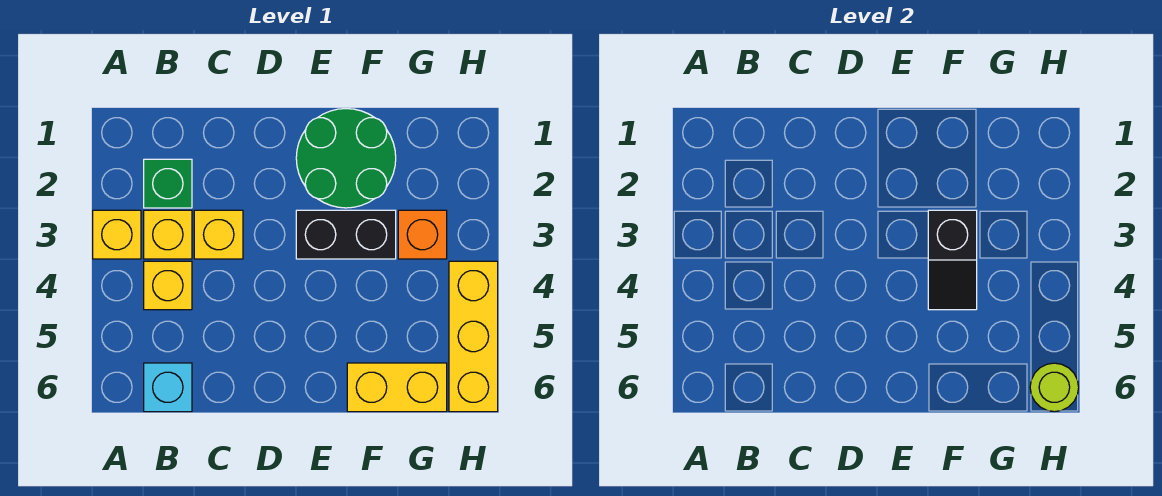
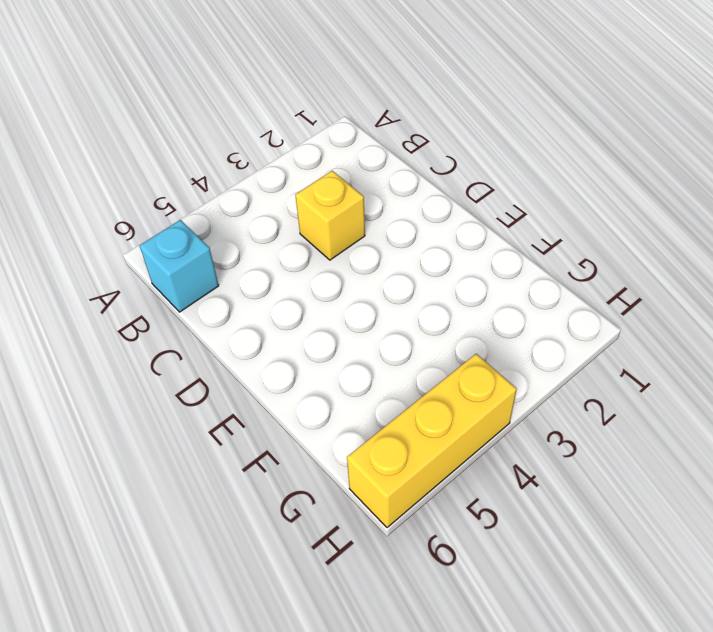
none -> yellow brick A3 level 1
none -> green brick B2 level 1
none -> yellow brick B3 level 1

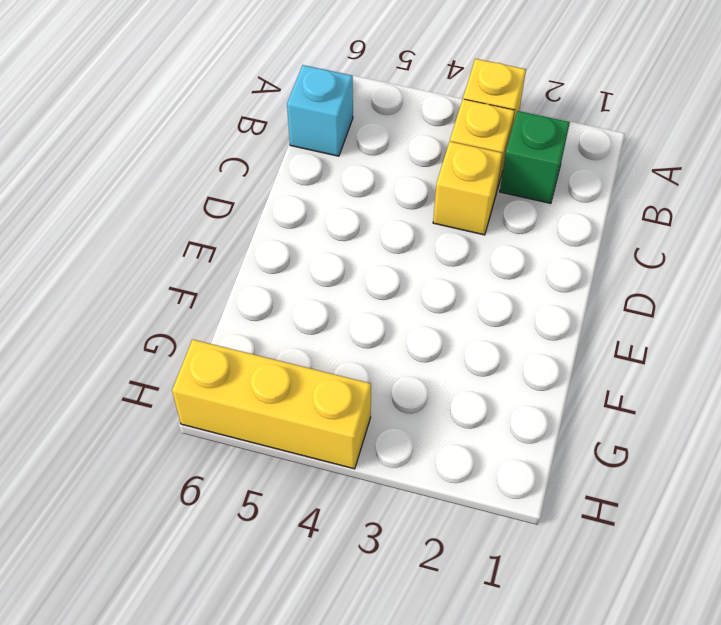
none -> yellow brick B4 level 1
none -> green round brick E1:F2 level 1
none -> black brick E3:F3 level 1

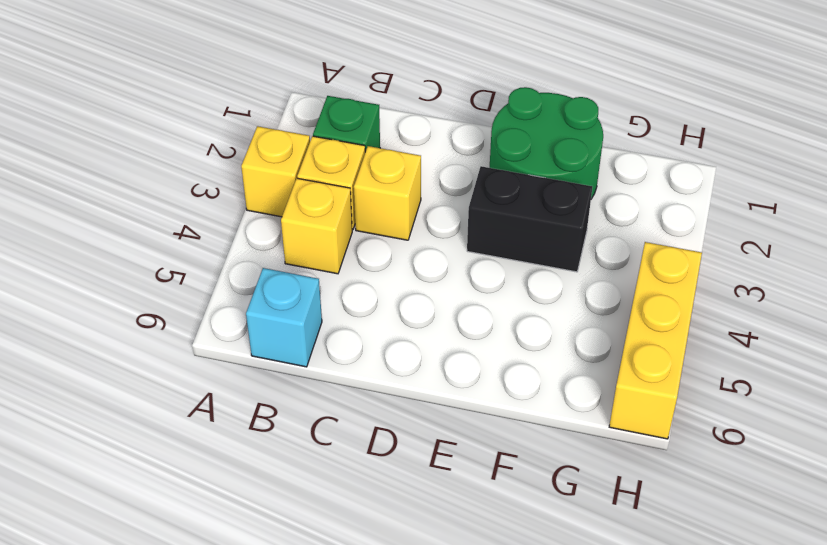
none -> yellow brick F6:G6 level 1
none -> orange brick G3 level 1
none -> black slope F3:F4 level 2 top 3

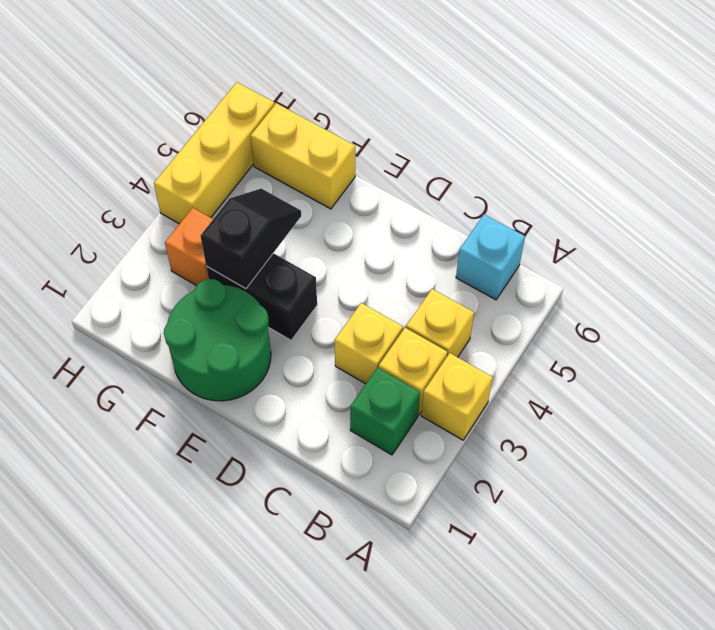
none -> lime round brick H6 level 2

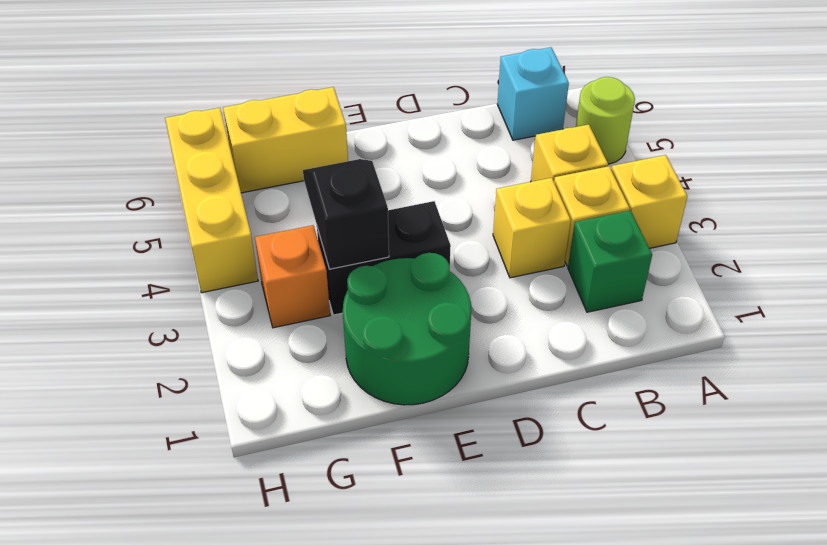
lime round brick A5 level 1 -> lime round brick H6 level 2

